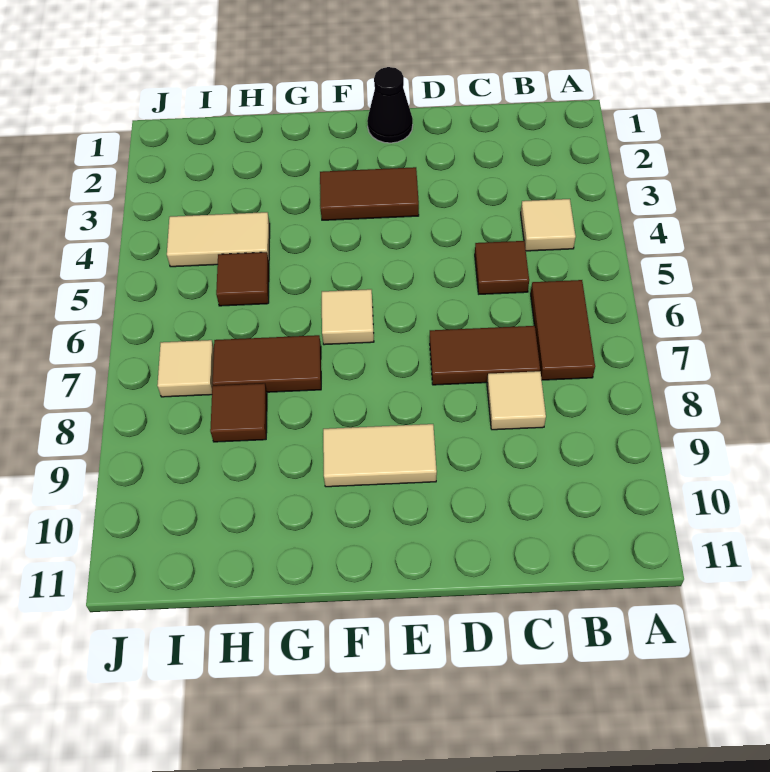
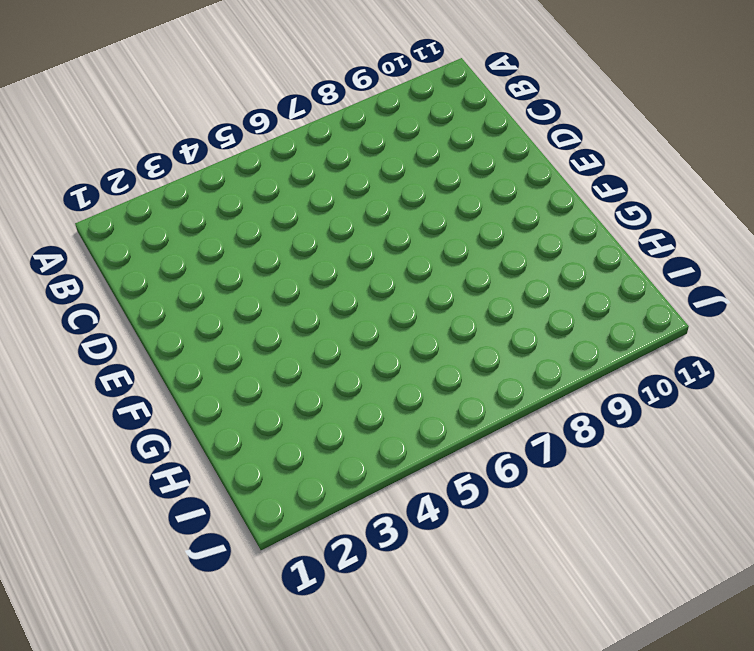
none -> tan tile B4 level 1
none -> brown tile B6:B7 level 1
none -> brown tile C5 level 1

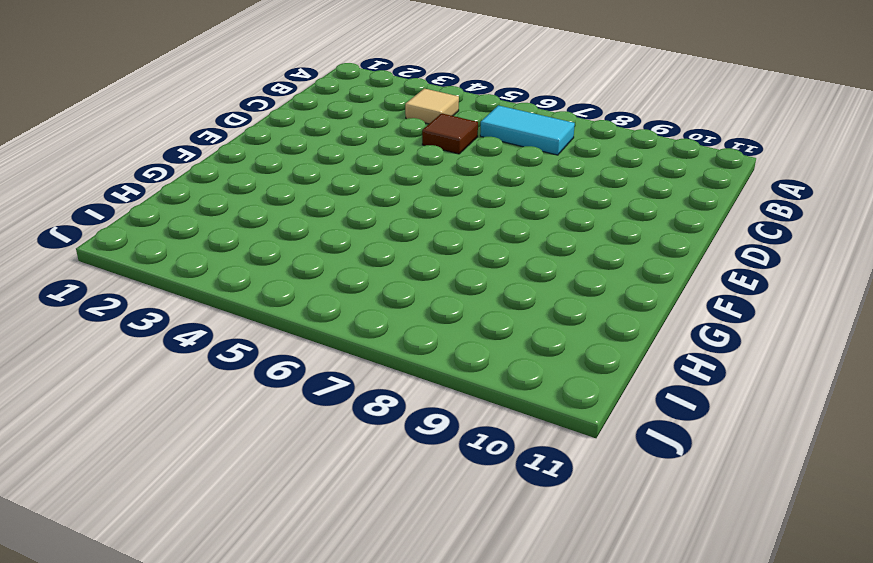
cyan tile B6:B7 level 1 -> brown tile B6:B7 level 1
none -> brown tile C7:D7 level 1
none -> tan tile C8 level 1
none -> black cone E1 level 1

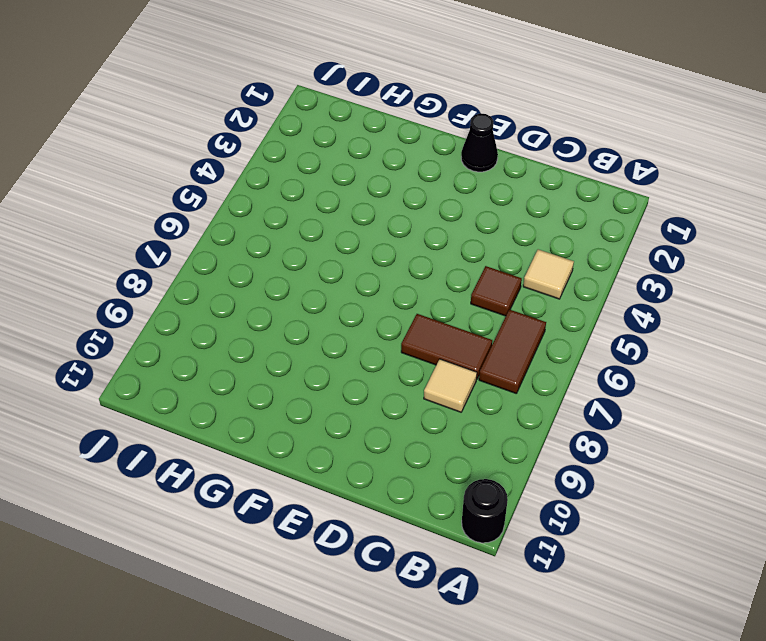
black round brick A11 level 1 -> none
none -> brown tile E3:F3 level 1
none -> tan tile E9:F9 level 1
none -> tan tile F6 level 1

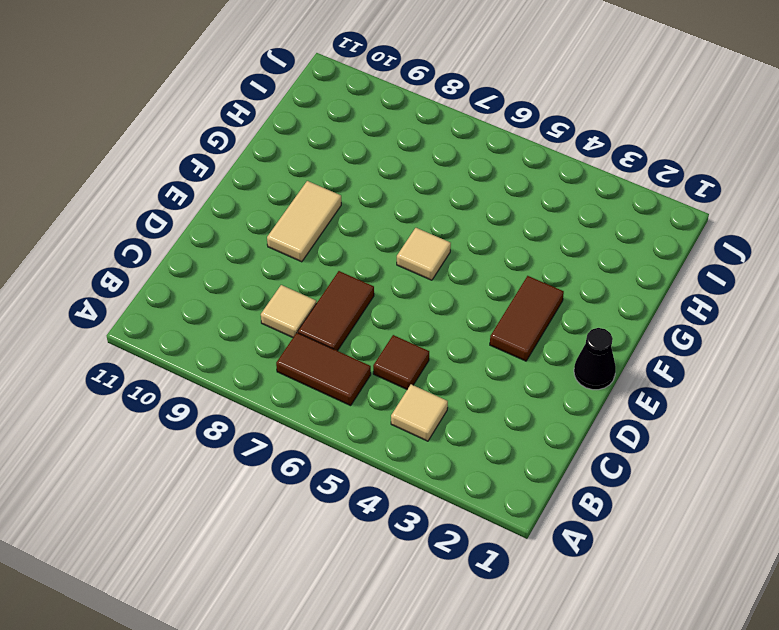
none -> brown tile G7:H7 level 1
none -> tan tile H4:I4 level 1
none -> brown tile H5 level 1

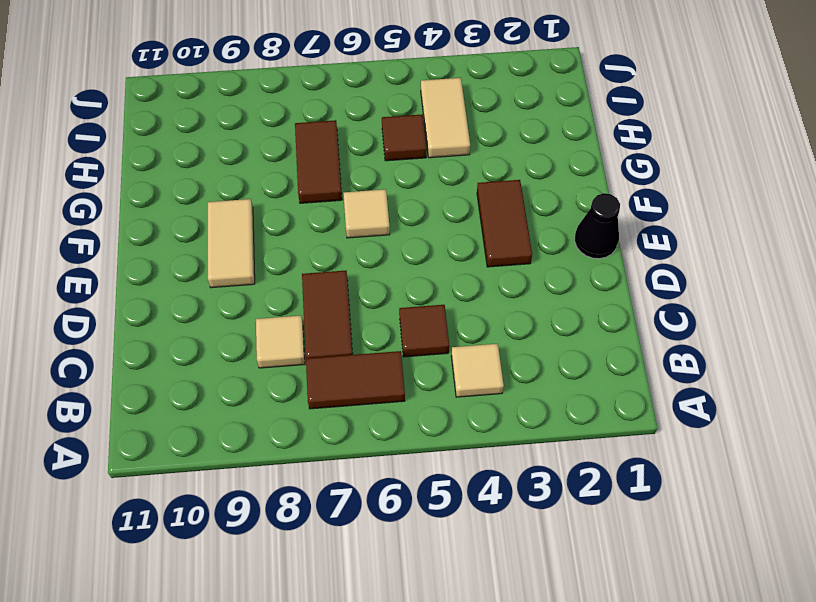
none -> brown tile H8 level 1
none -> tan tile I7 level 1

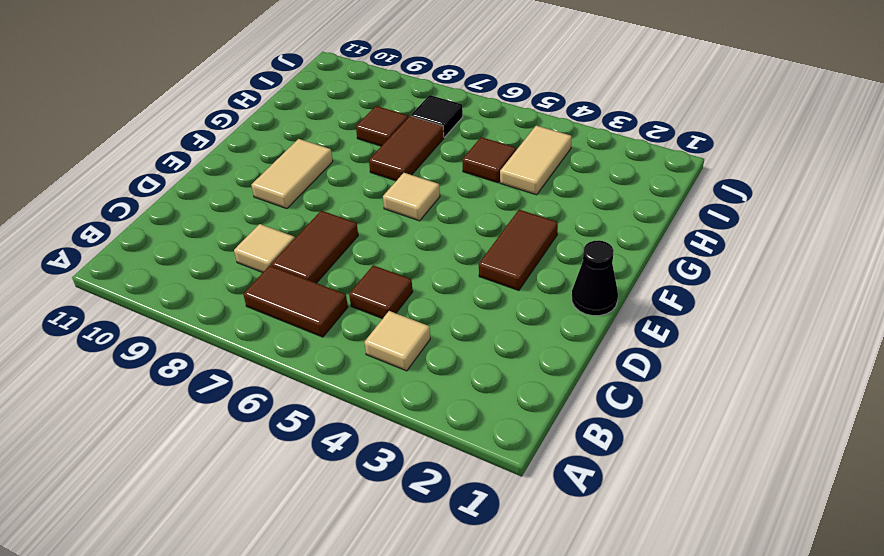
black tile I7 level 1 -> tan tile I7 level 1

